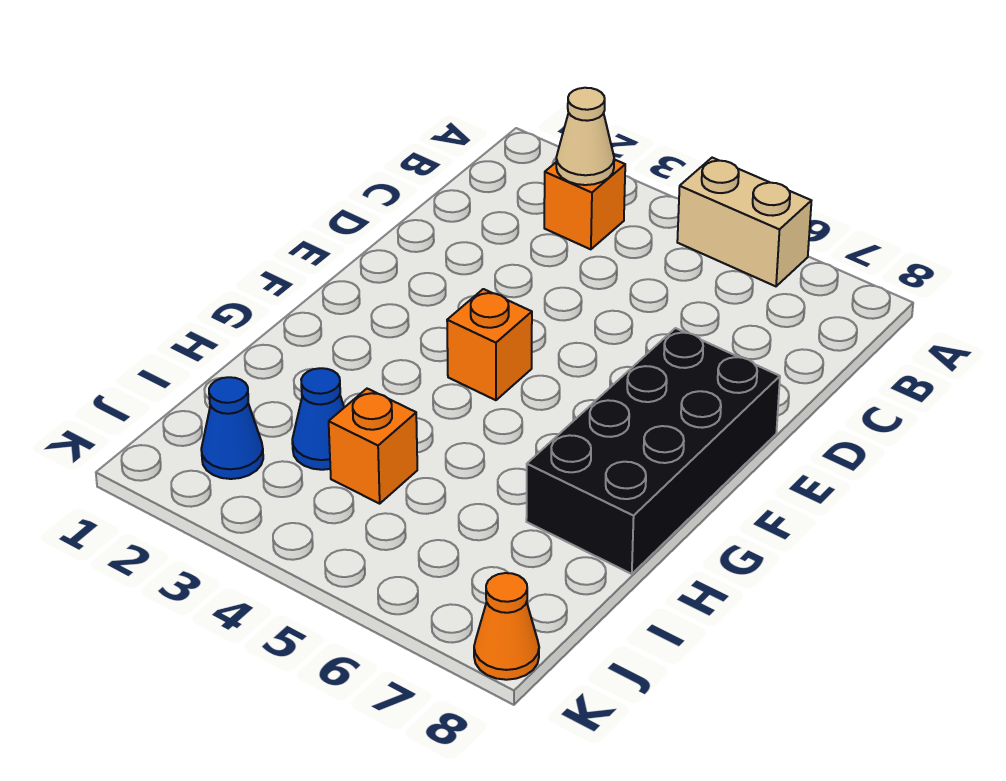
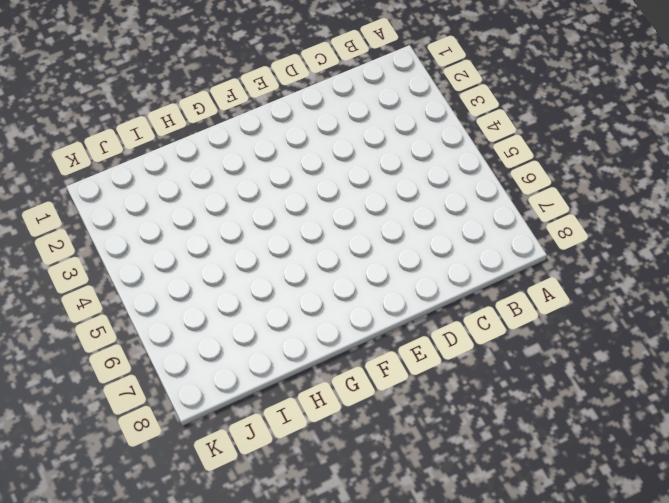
none -> tan brick A5:A6 level 1
none -> orange brick B3 level 1

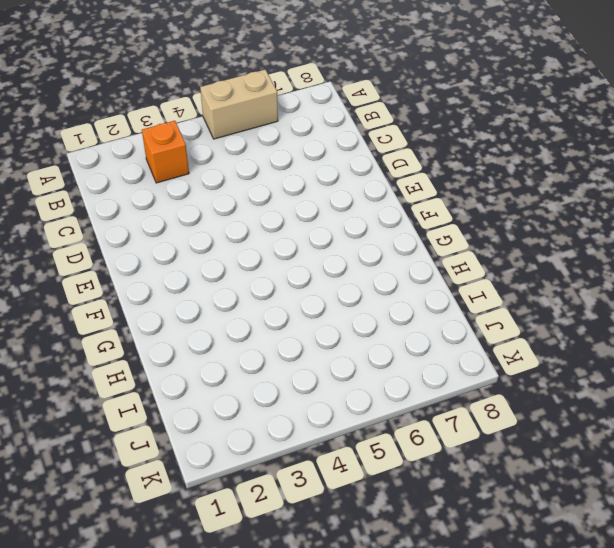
none -> black brick E7:H8 level 1
none -> orange brick F4 level 1

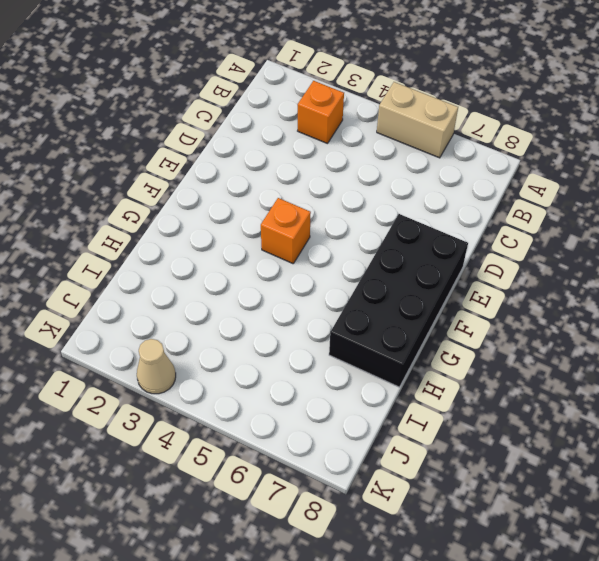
tan cone K3 level 1 -> tan cone B3 level 2
none -> blue cone I3 level 1
none -> orange brick I4 level 1

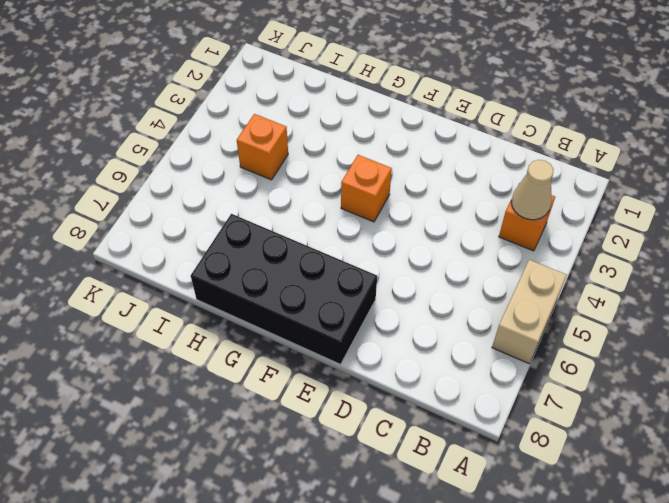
none -> blue cone I3 level 1
none -> blue cone J2 level 1

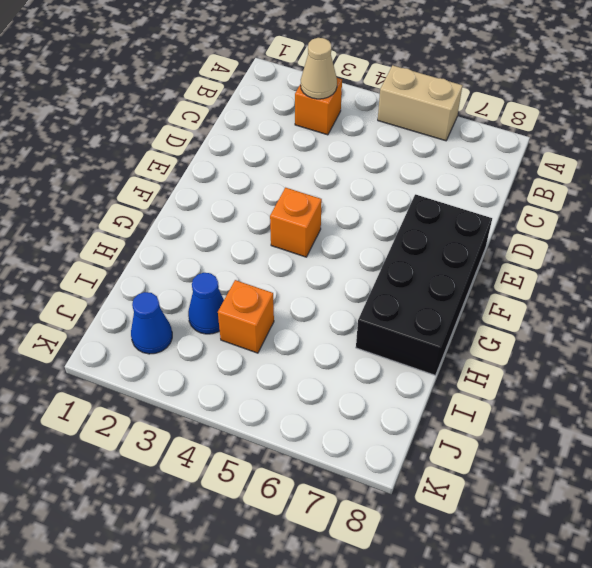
none -> orange cone K8 level 1

